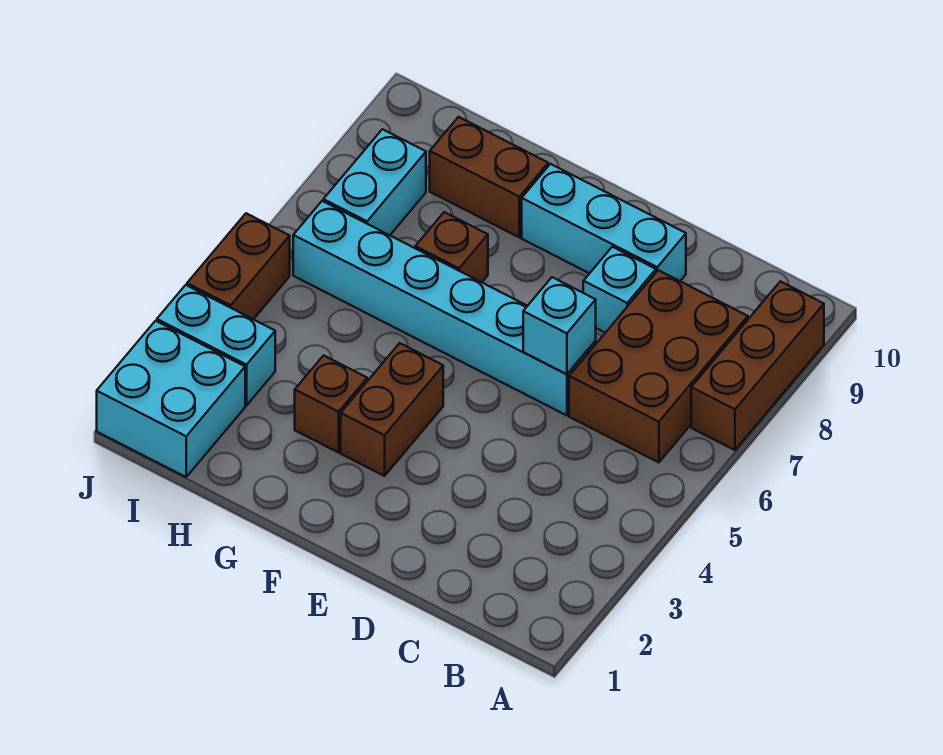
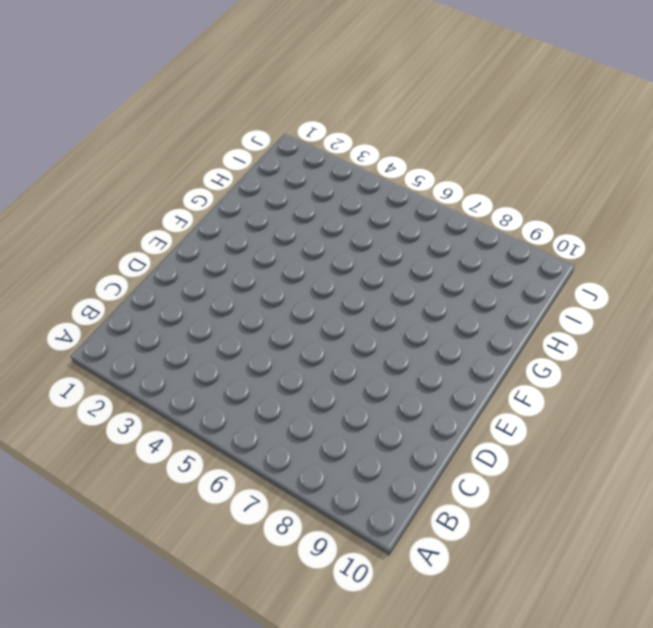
none -> brown brick A7:A9 level 1
none -> brown brick B6:C8 level 1
none -> cyan brick D6:I6 level 1

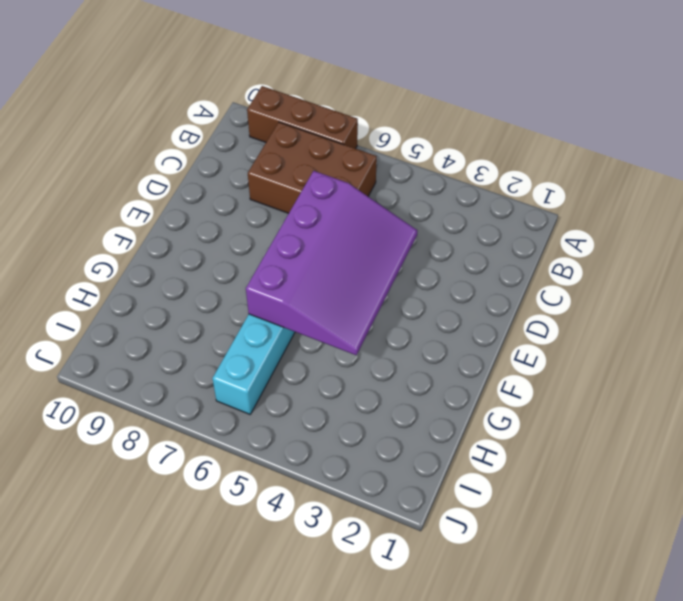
purple slope D4:G6 level 2 top 6 -> cyan brick D6 level 2
none -> cyan brick D8 level 1
none -> cyan brick D9:F9 level 1
none -> brown brick F3:F4 level 1

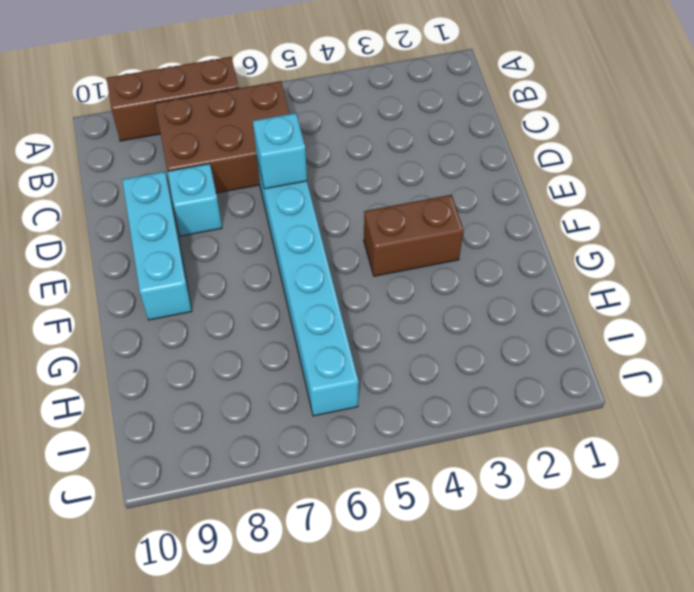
none -> brown brick G3 level 1
none -> brown brick G7 level 1
none -> brown brick G9:H9 level 1

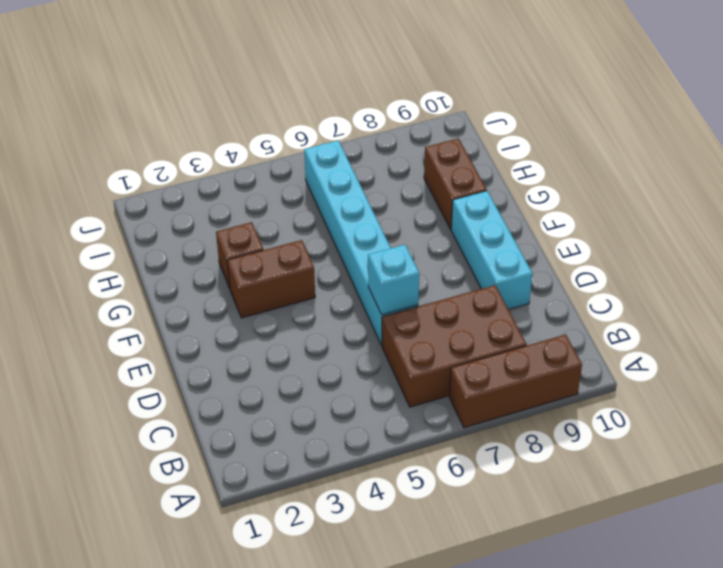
none -> cyan brick D8 level 1
none -> brown brick G7 level 1
none -> cyan brick I1:J2 level 1

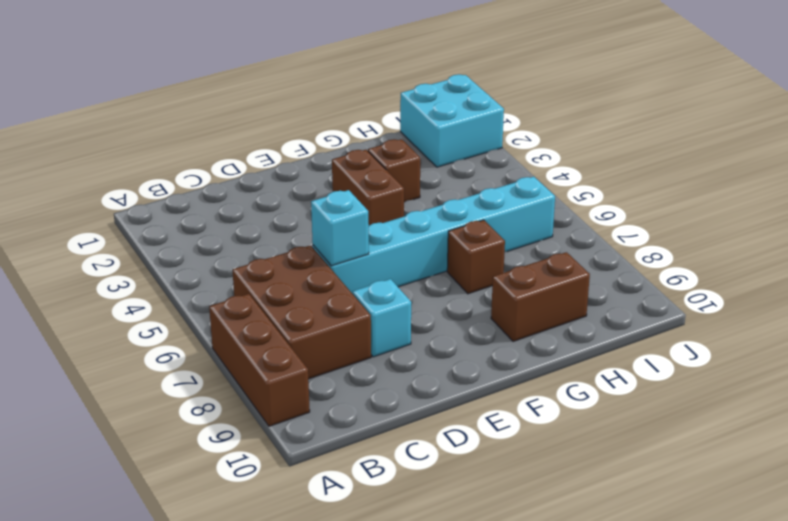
none -> cyan brick D9:F9 level 1
none -> cyan brick I3:J3 level 1
none -> cyan brick I7:I8 level 1

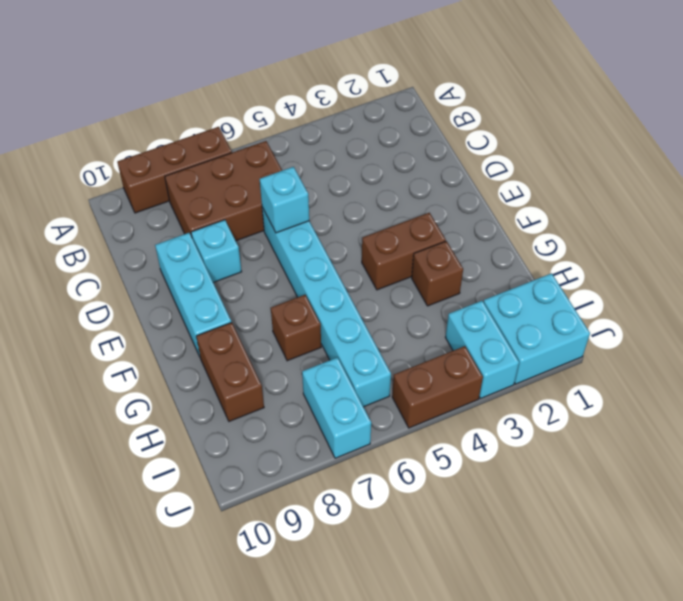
cyan brick I7:J7 level 1 -> cyan brick I7:I8 level 1

